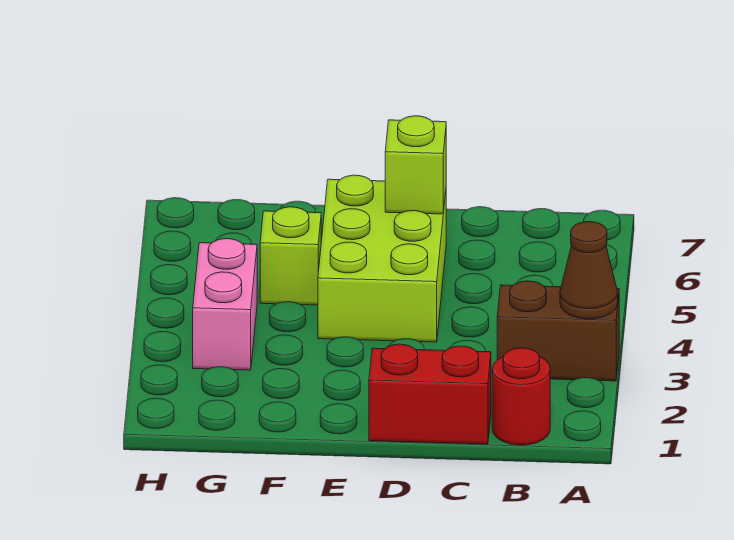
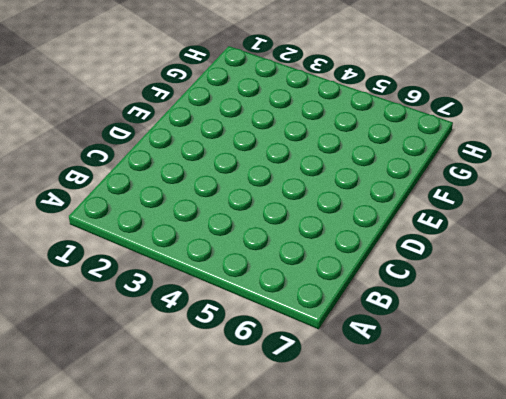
none -> brown brick A3:B3 level 1
none -> red round brick B1 level 1

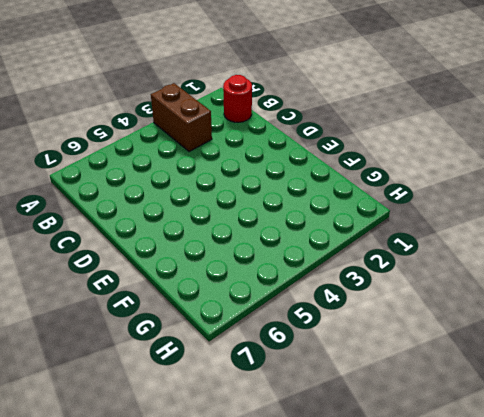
none -> red brick C1:D1 level 1
none -> lime brick D4:E6 level 1

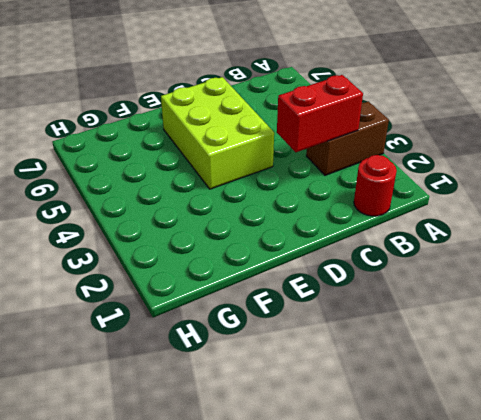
red brick B3:C3 level 2 -> red brick C1:D1 level 1
none -> lime brick F5 level 1
none -> pink brick G3:G4 level 1

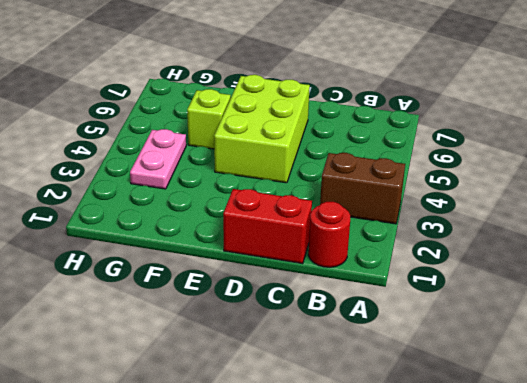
pink plate G3:G4 level 1 -> pink brick G3:G4 level 1
none -> brown cone A3 level 2
none -> lime brick D6 level 2

